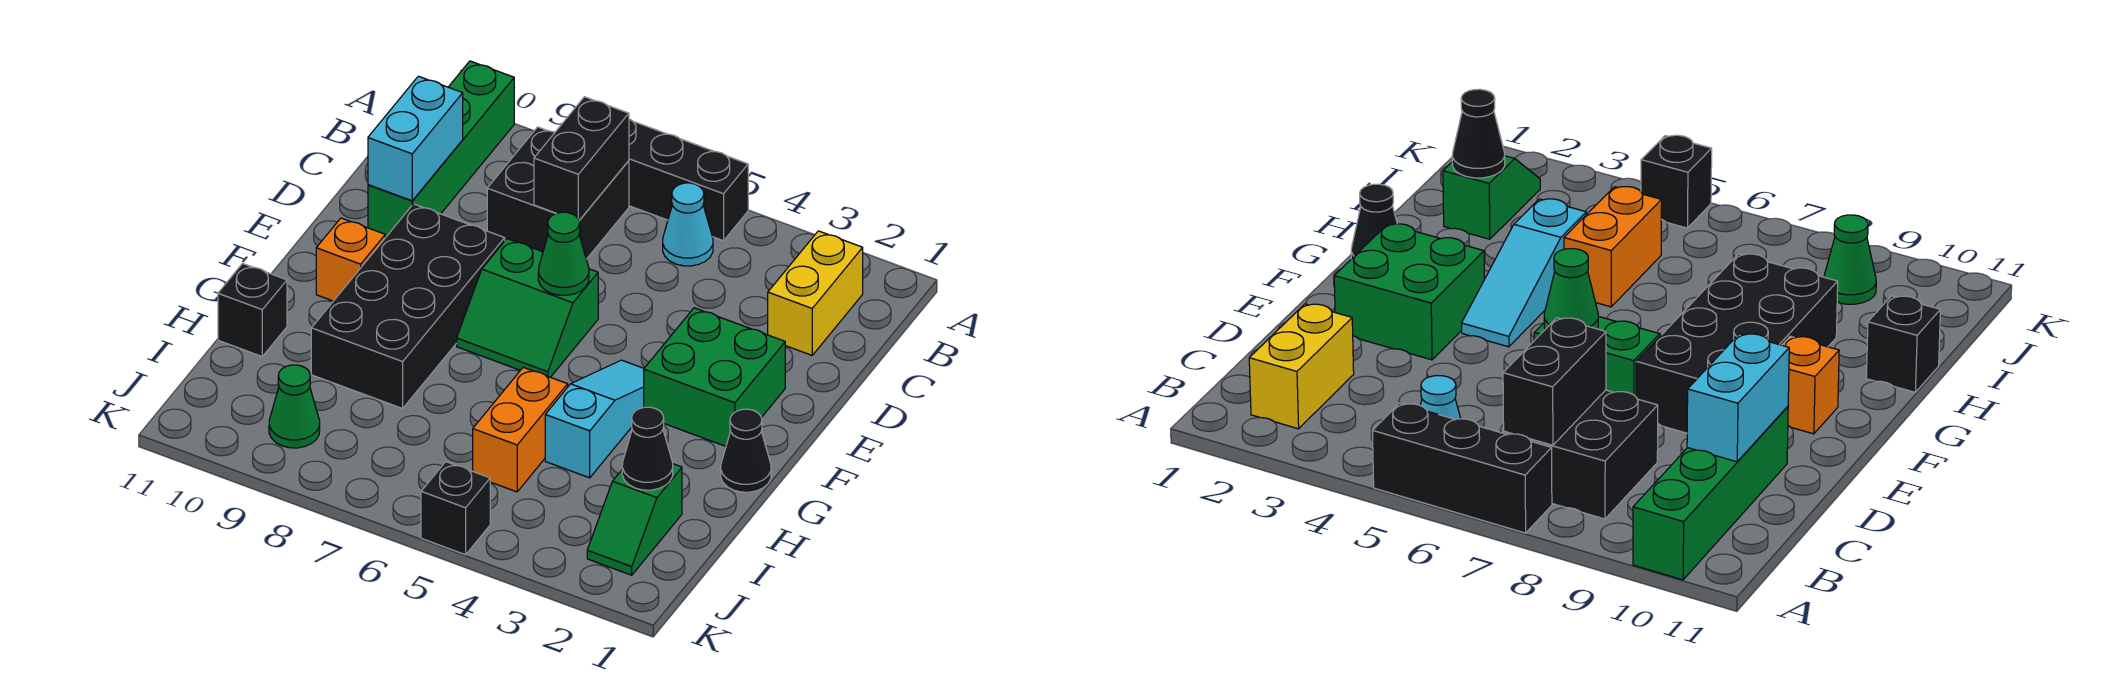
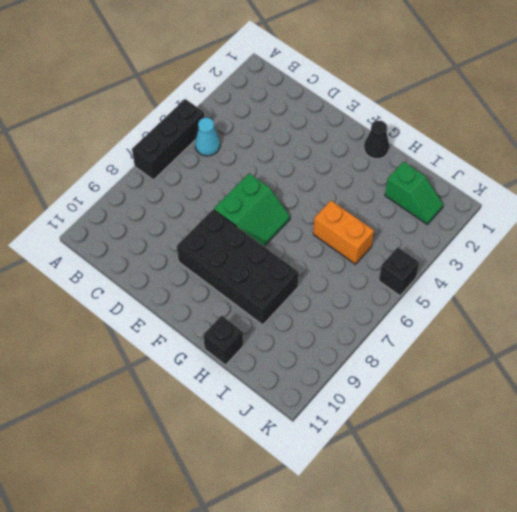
none -> green brick A10:D10 level 1
none -> yellow brick B2:C2 level 1
none -> black brick B7:C8 level 1

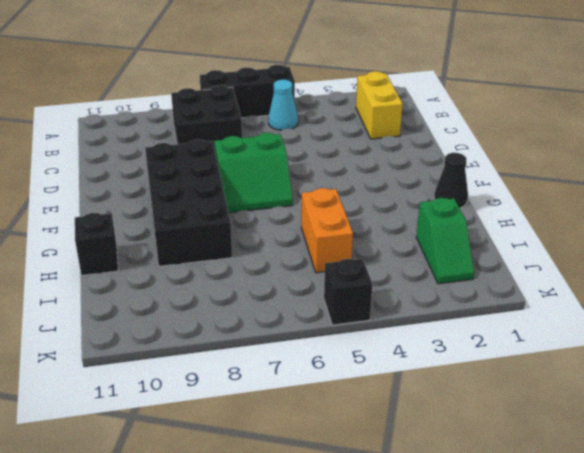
none -> green brick A10:D10 level 1
none -> green brick E2:F3 level 1
none -> cyan slope F4:H4 level 1 top H

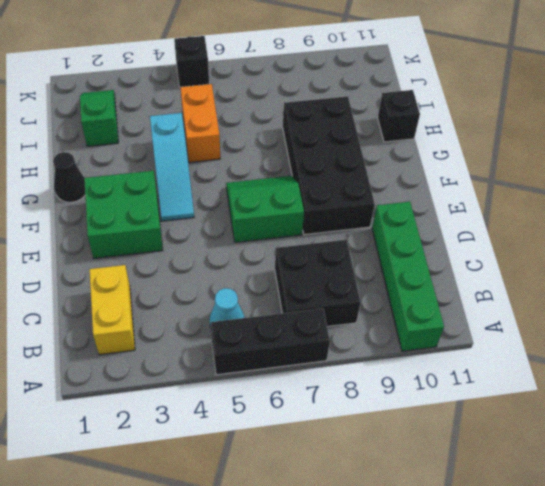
none -> orange brick F10 level 1
none -> green cone J9 level 1
none -> black brick B7:C7 level 2

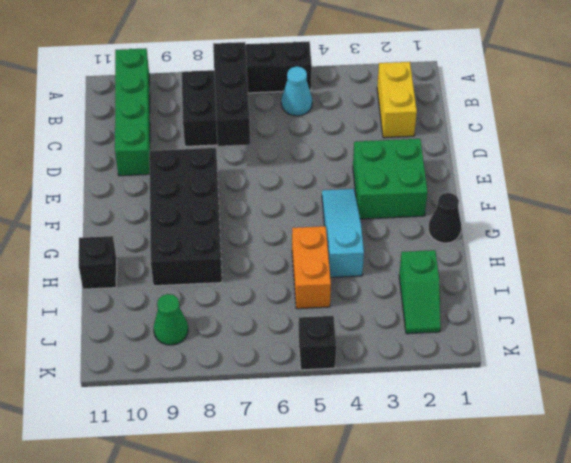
black brick B7:D7 level 2 -> black brick B7:C7 level 2
none -> green slope E6:F7 level 1 top E
none -> orange brick F10 level 1
none -> cyan brick C10:D10 level 2

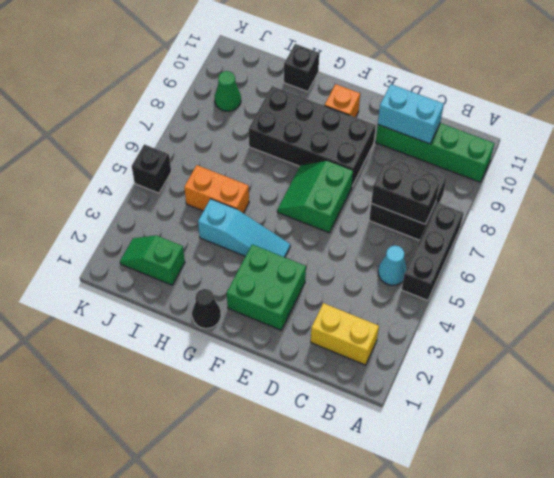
none -> green cone E6 level 2
none -> black cone I2 level 2

